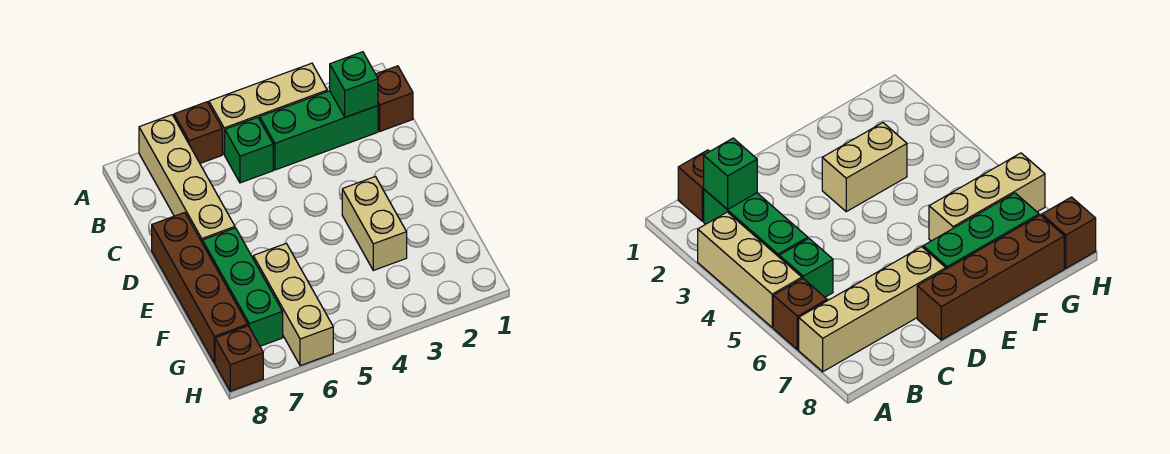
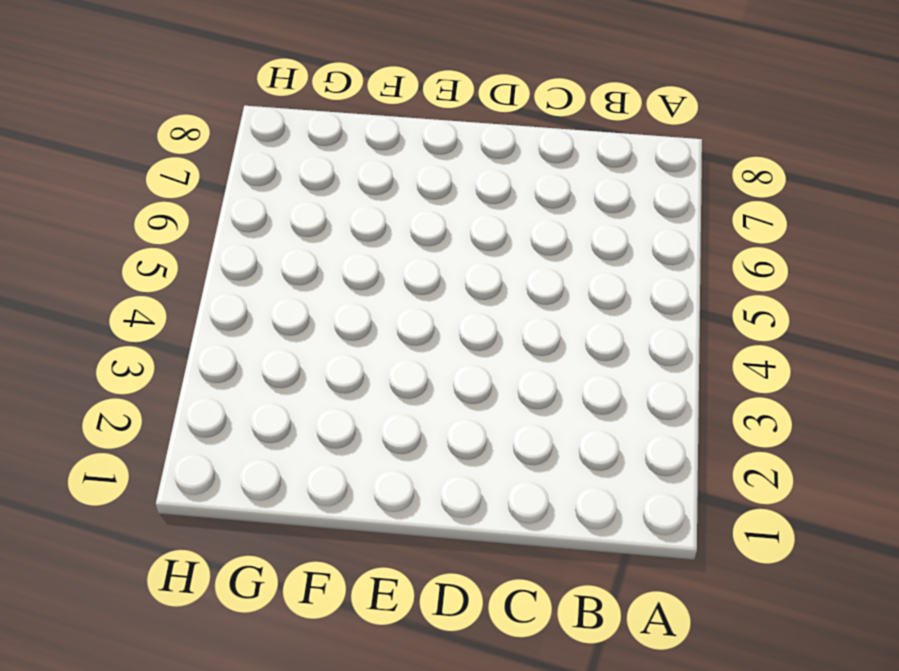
none -> tan brick A3:A5 level 1
none -> brown brick A6 level 1
none -> tan brick A7:D7 level 1

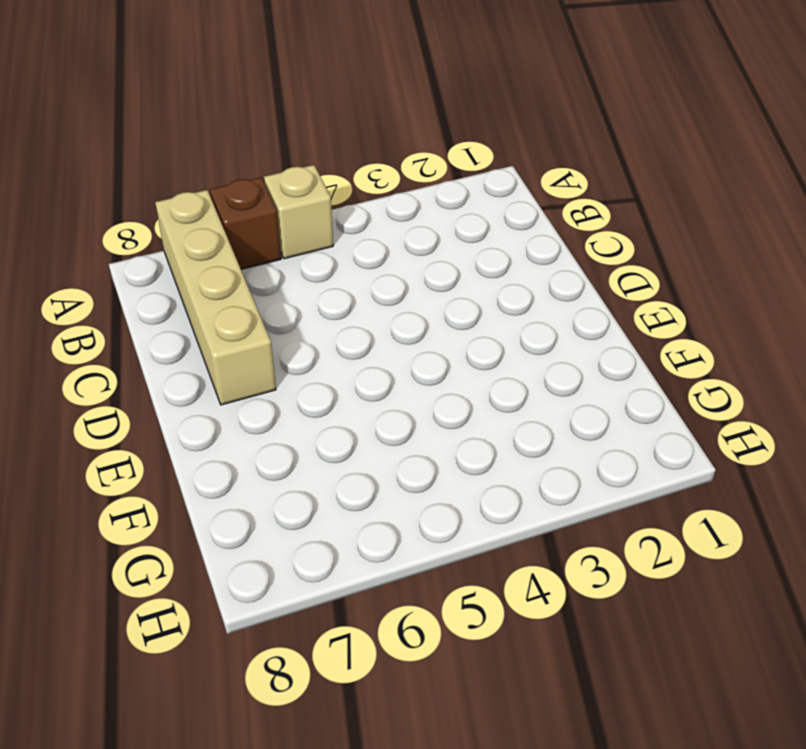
tan brick A5 level 1 -> tan brick A3:A5 level 1
none -> brown brick B1 level 1
none -> green brick B2:B4 level 1
none -> green brick B5 level 1

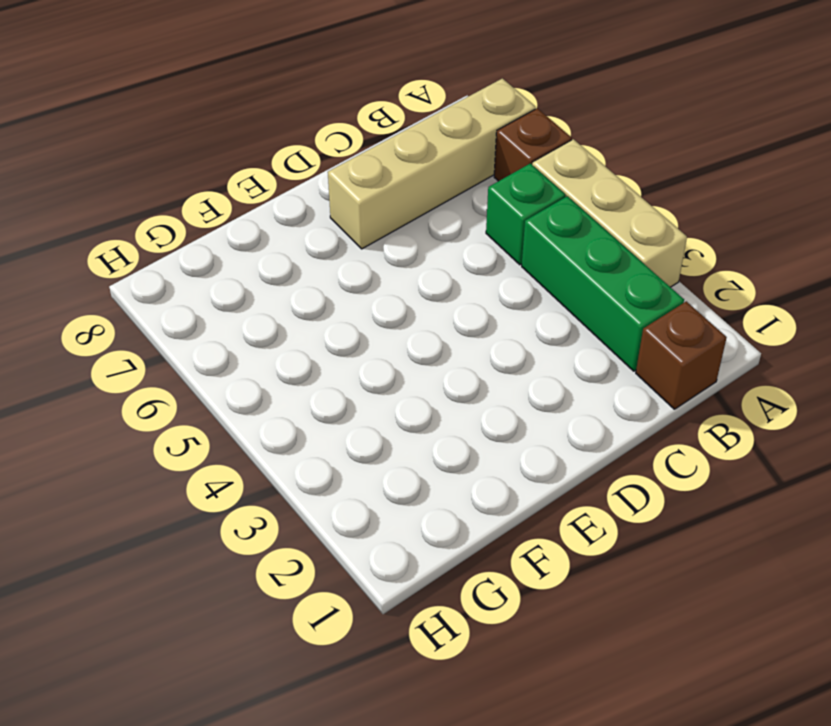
none -> brown brick D8:G8 level 1
none -> tan brick E3:F3 level 1
none -> green brick E7:G7 level 1

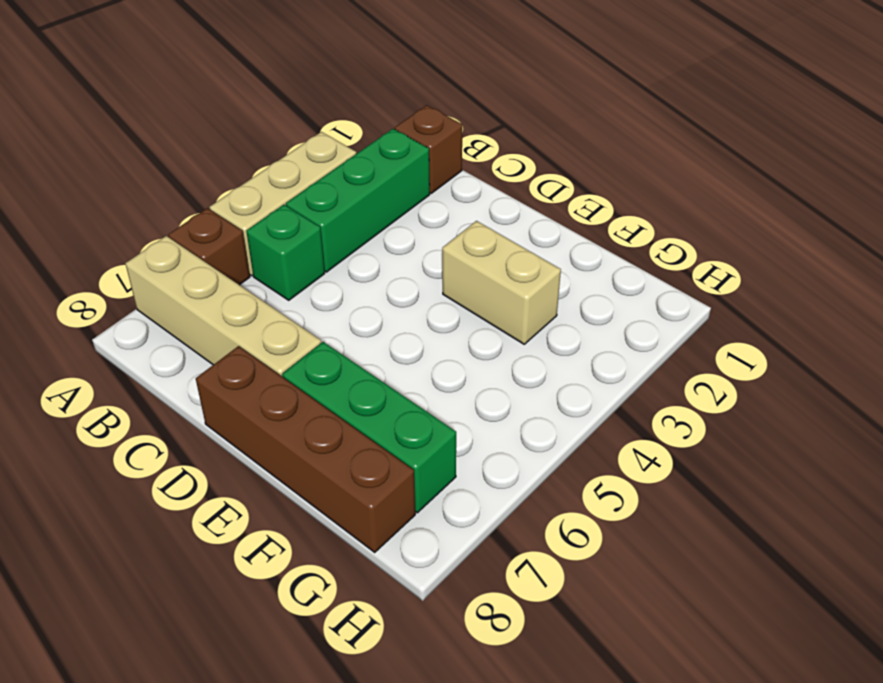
none -> tan brick F6:H6 level 1
none -> brown brick H8 level 1
none -> green brick B2 level 2

